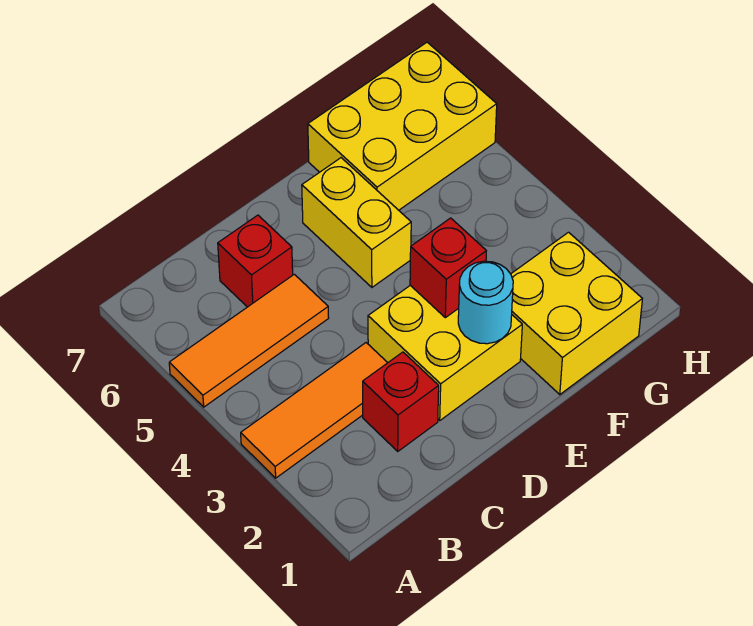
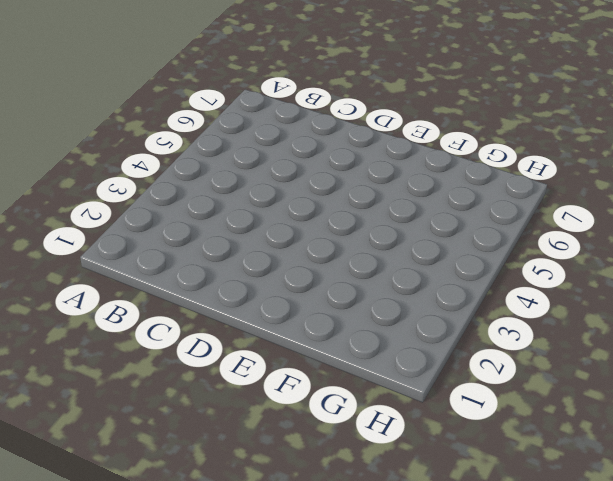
none -> orange tile A3:C3 level 1
none -> orange tile A5:C5 level 1

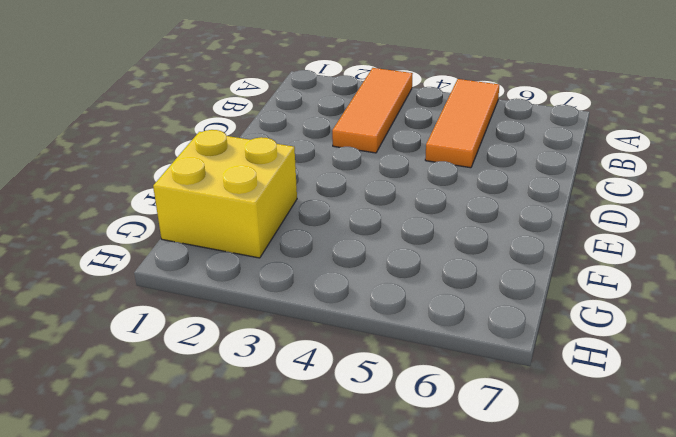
none -> red brick C2 level 1
none -> red brick C6 level 1

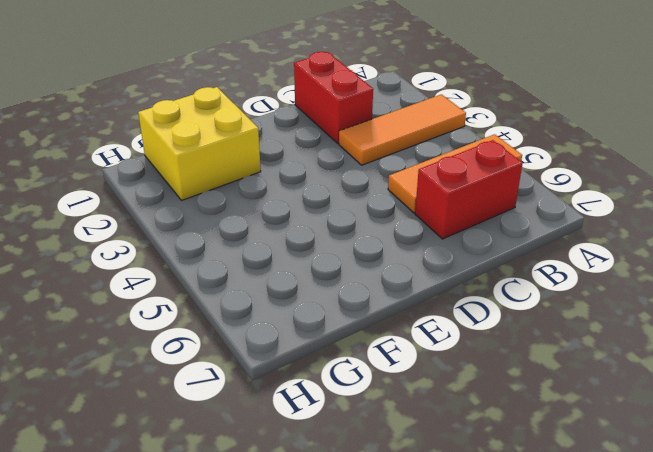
red brick B6:C6 level 1 -> red brick C6 level 1
red brick C1:C2 level 1 -> red brick C2 level 1
none -> yellow brick D2:E3 level 1
none -> yellow brick E5:E6 level 1

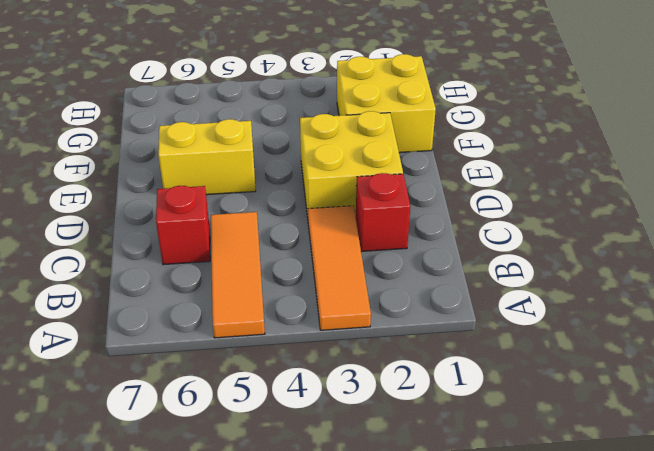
none -> yellow brick F6:H7 level 1
none -> cyan round brick E2 level 2

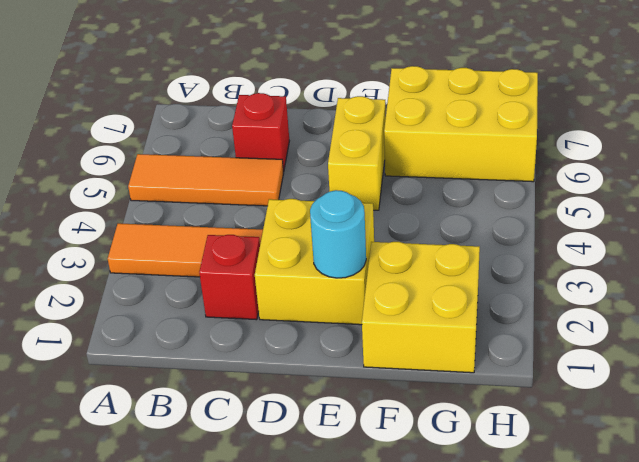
none -> red brick E3 level 2

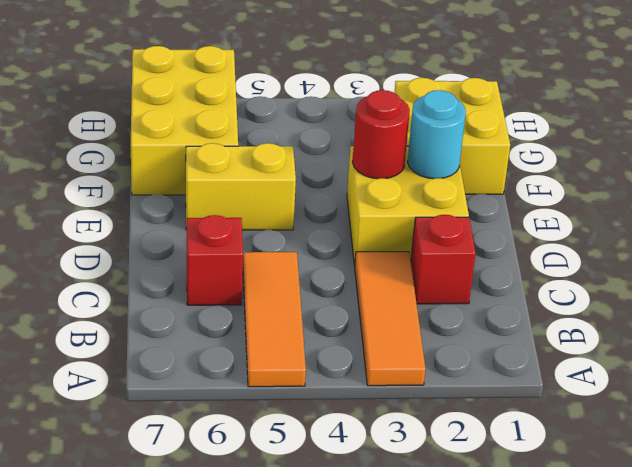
red round brick E3 level 2 -> red brick E3 level 2

